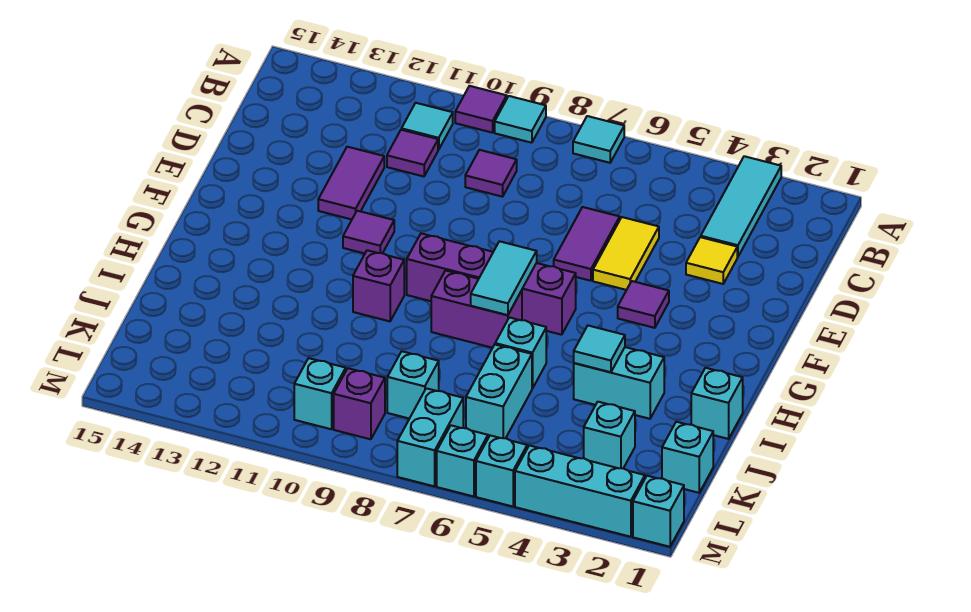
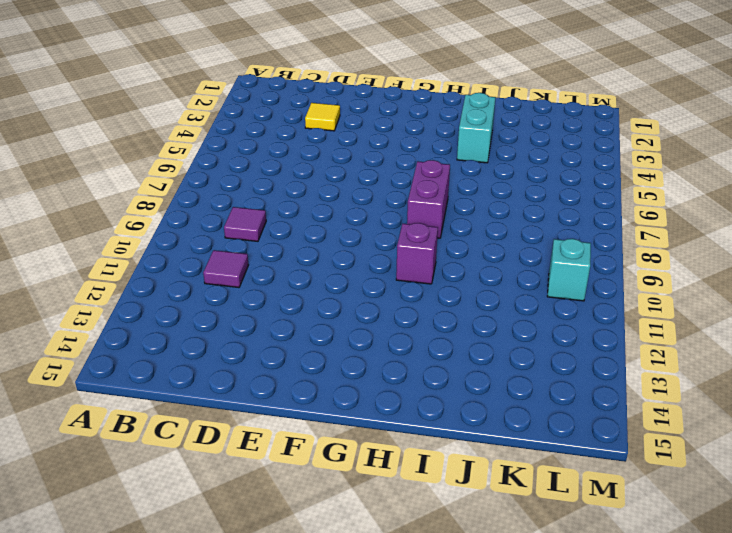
none -> cyan tile A3:C3 level 1
none -> cyan tile A7 level 1
none -> cyan tile A9 level 1
none -> purple tile A10 level 1

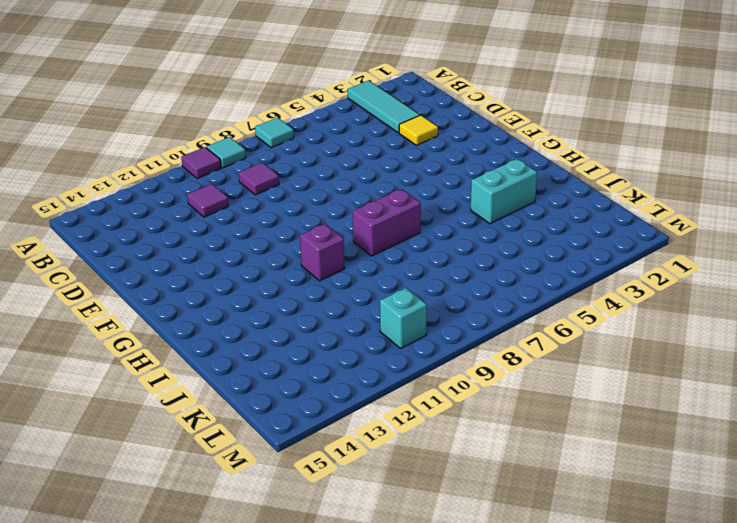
none -> cyan tile B11 level 1
none -> yellow tile D5:E5 level 1
none -> purple tile D6:E6 level 1
none -> purple tile D12:E12 level 1

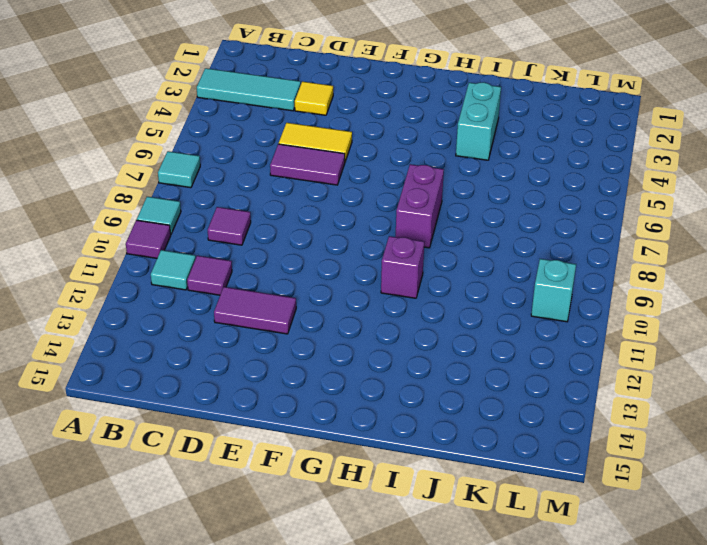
none -> purple tile F4 level 1
none -> purple tile F11 level 1
none -> purple brick G6:G9 level 1
none -> cyan brick I1 level 1

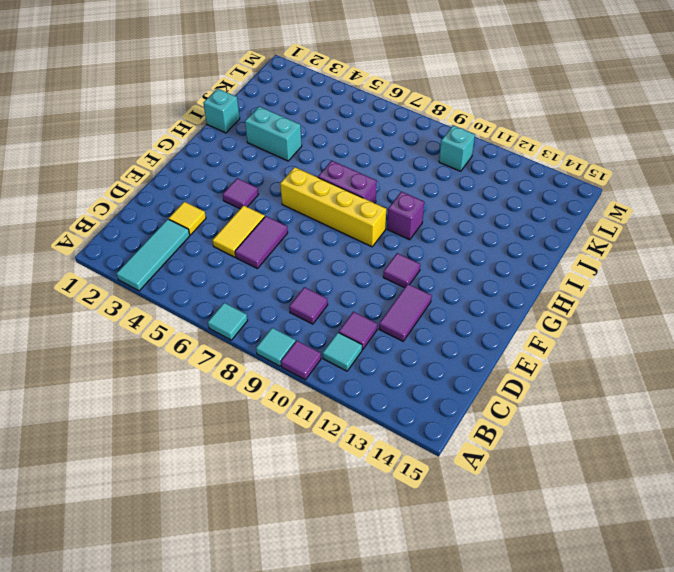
yellow brick G6:G9 level 1 -> purple brick G6:G9 level 1
none -> cyan brick I6 level 1
none -> cyan brick J6:K6 level 1
none -> cyan brick K1 level 1
none -> cyan brick K3 level 1

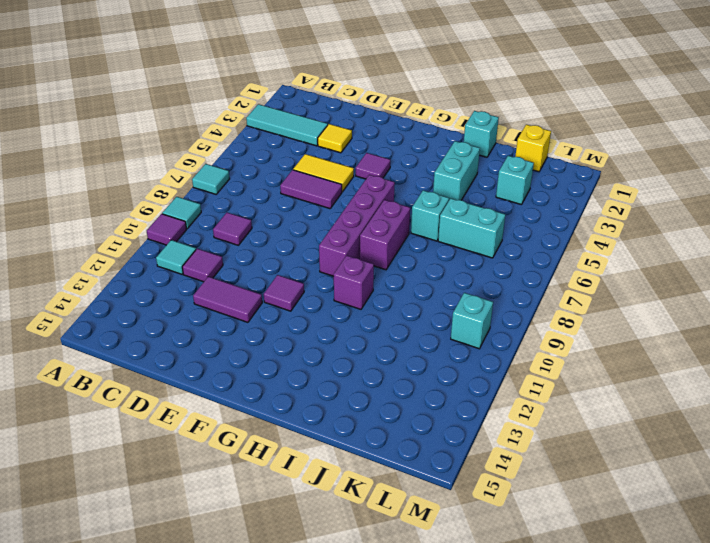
yellow brick K1 level 1 -> cyan brick K1 level 1
none -> cyan brick K8 level 1
none -> cyan brick L7:M7 level 1
none -> purple brick L9 level 1
none -> cyan brick M1 level 1

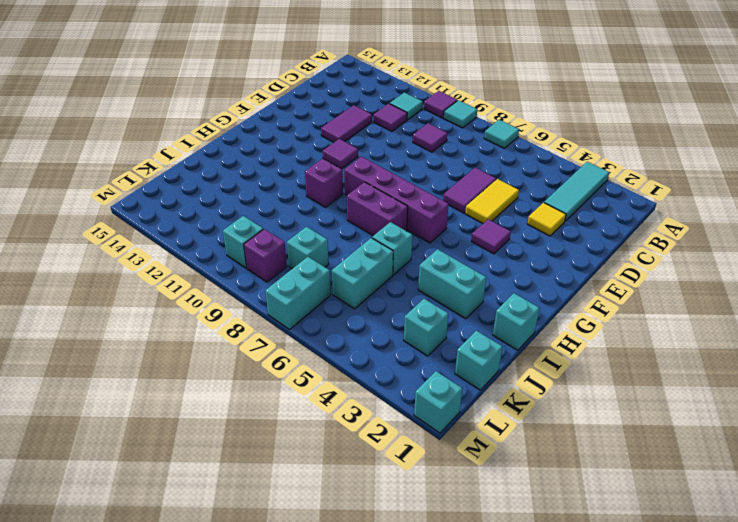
none -> cyan brick M2:M4 level 1
none -> cyan brick M5 level 1
none -> cyan brick M6 level 1
none -> cyan tile G7:H7 level 2

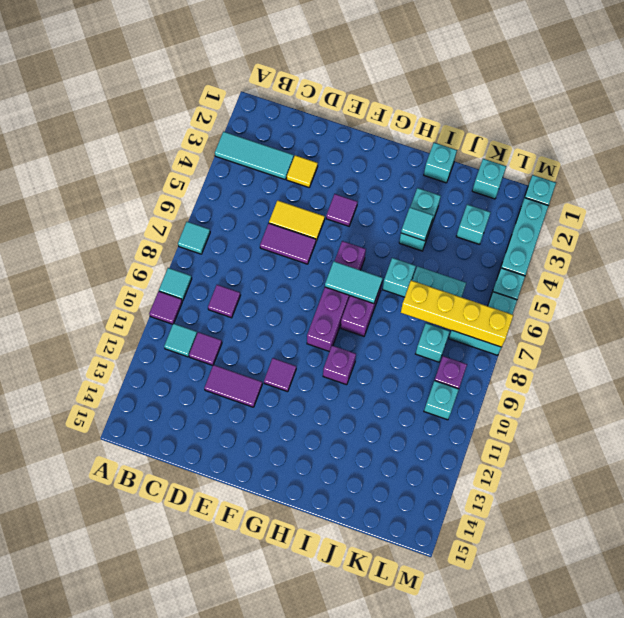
yellow brick J7:M7 level 2 -> none

